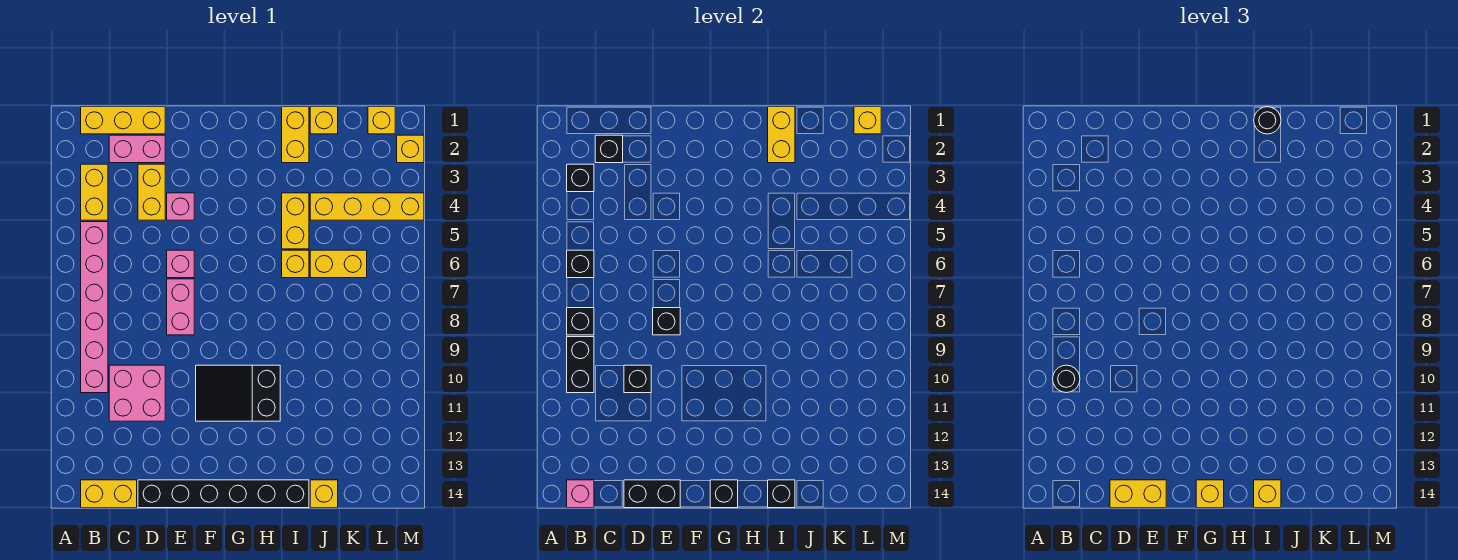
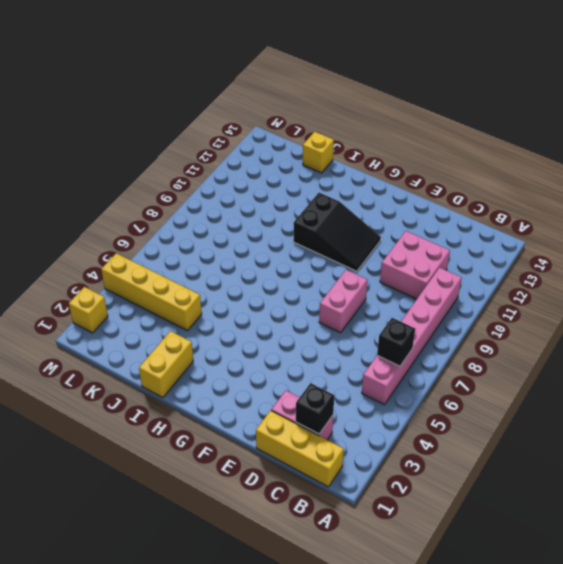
none -> yellow brick B3:B4 level 1
none -> yellow brick B14:C14 level 1
none -> yellow brick D3:D4 level 1
none -> black brick D14:I14 level 1

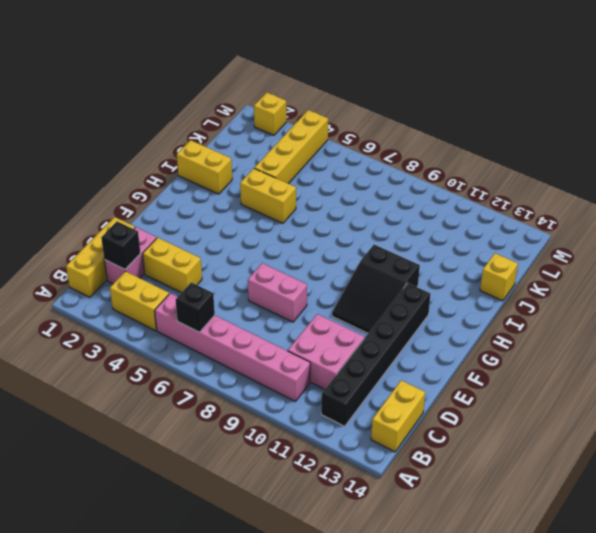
black brick B12:G12 level 1 -> black brick D14:I14 level 1
none -> pink brick E4 level 1
none -> pink brick E6 level 1
none -> yellow brick I6 level 1
none -> yellow brick J1 level 1

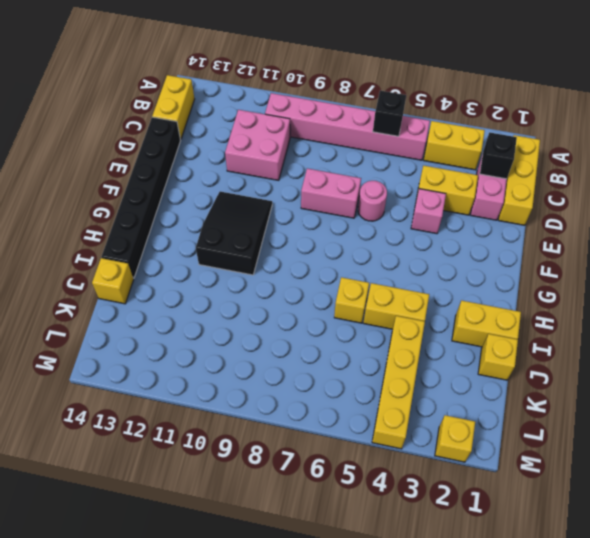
pink round brick E6 level 1 -> pink brick E6 level 1
none -> yellow brick J6:K6 level 1
none -> yellow brick L1 level 1
none -> black brick B3 level 2
none -> black brick B8 level 2

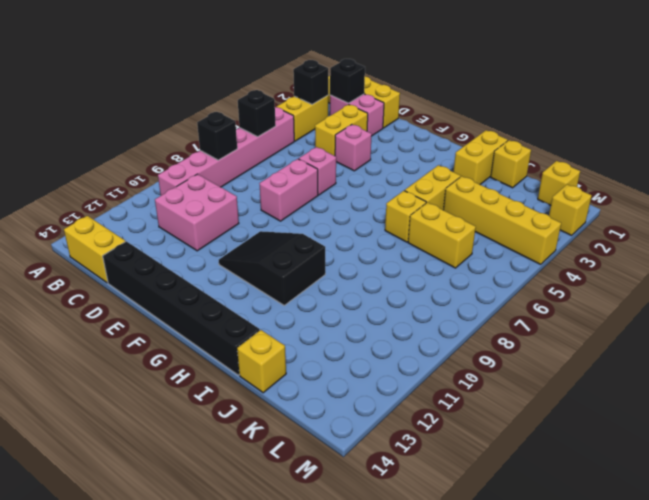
none -> black brick B9:B10 level 2
none -> pink brick B14 level 2
none -> black brick D10 level 2
none -> black brick D14:E14 level 2

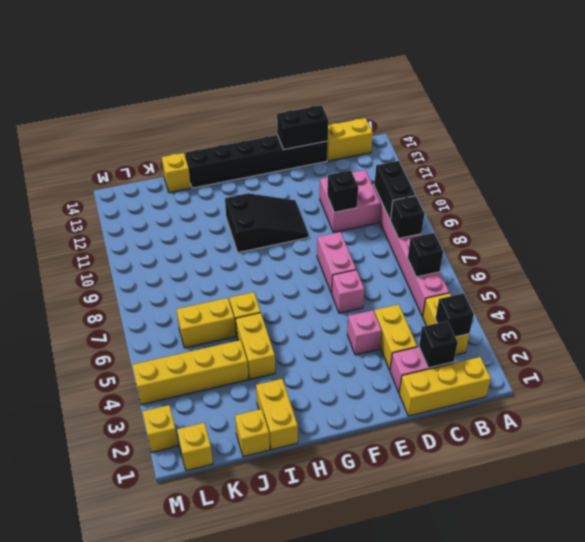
none -> pink brick B14 level 2
none -> black brick E8 level 2
none -> black brick G14 level 2
none -> yellow brick I1:I2 level 2

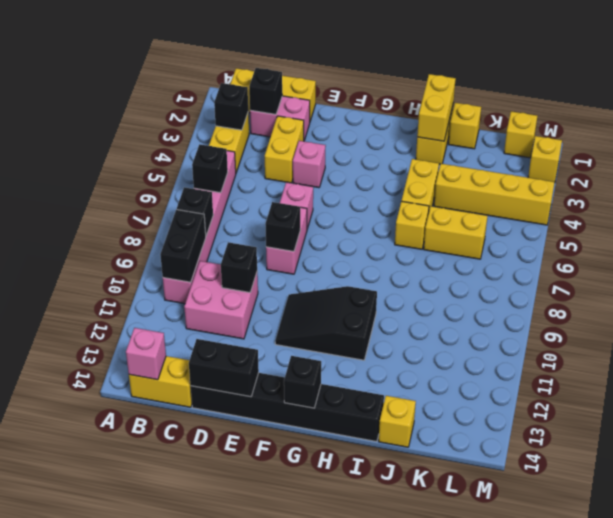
none -> black brick I14 level 2
none -> yellow brick L1 level 2
none -> black round brick B10 level 3
none -> yellow brick D14:E14 level 3

